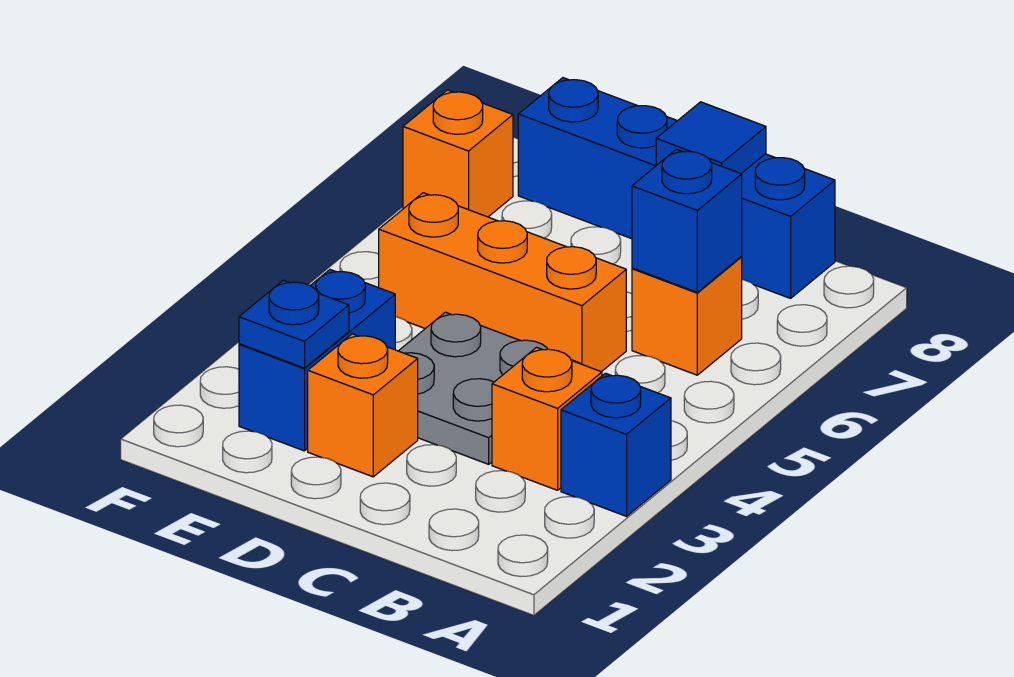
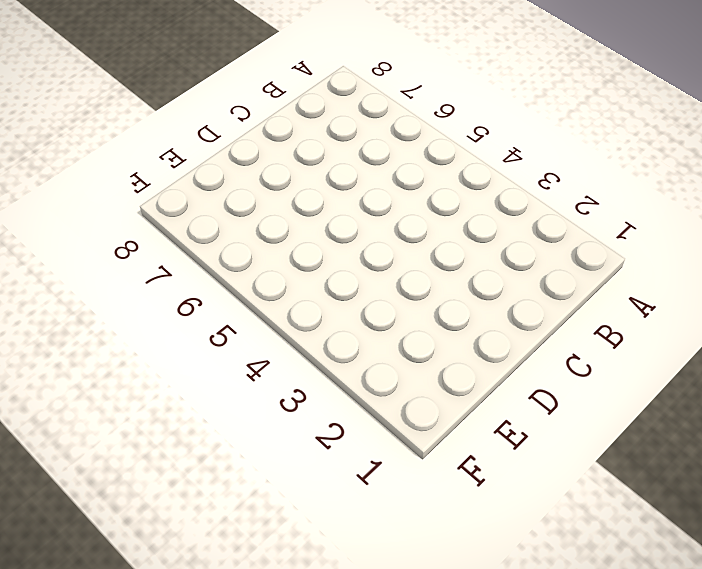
none -> blue brick A3 level 1
none -> orange brick B3 level 1
none -> orange brick B6 level 1

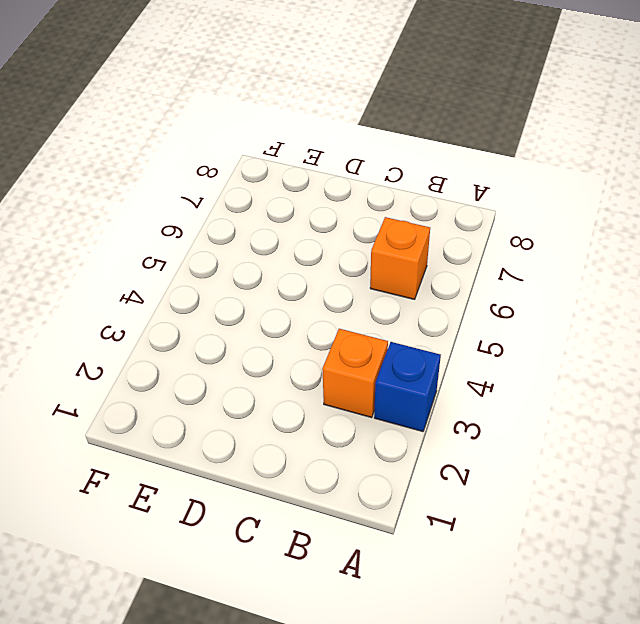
none -> blue brick B8:E8 level 1
none -> grey plate C3:D4 level 1
none -> orange brick C5:E5 level 1

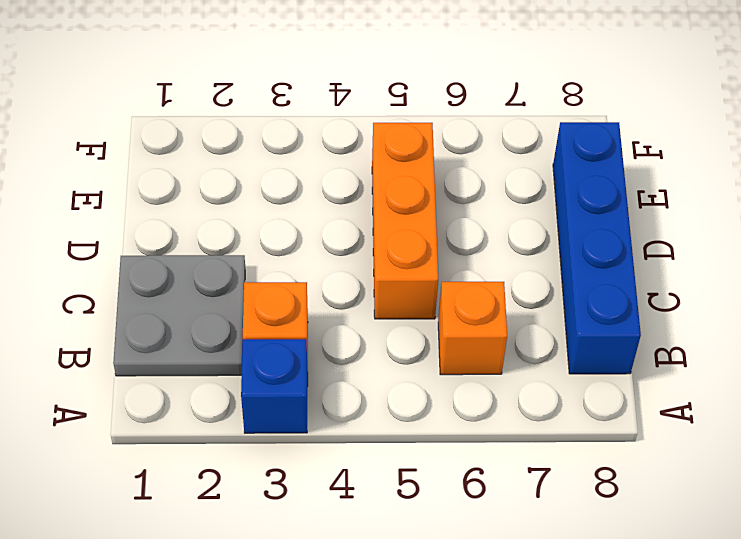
grey plate B1:C2 level 1 -> grey plate C3:D4 level 1
none -> orange brick D2 level 1
none -> blue brick E2:E3 level 1
none -> orange brick F7 level 1

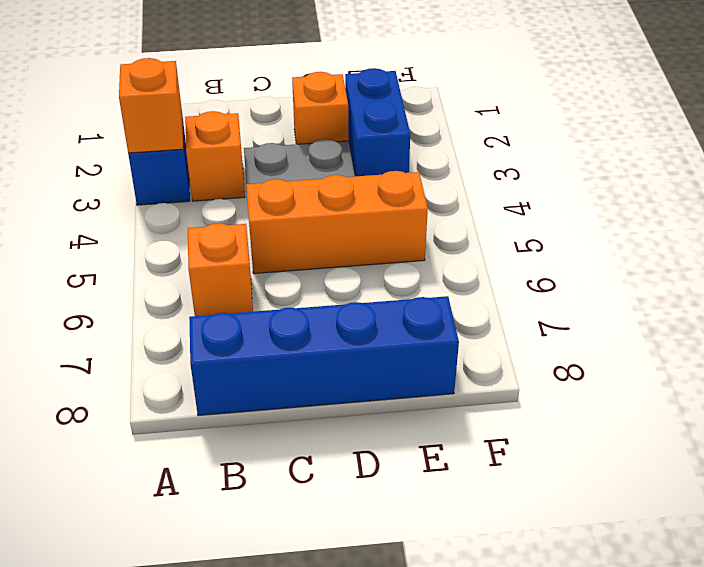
orange brick A3 level 2 -> orange brick F7 level 1
none -> blue brick B6 level 2
none -> blue tile C8 level 2
none -> blue plate E2 level 2

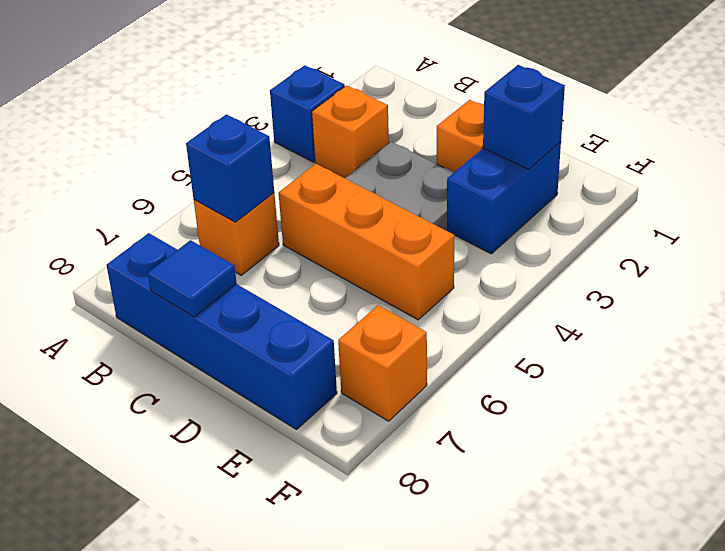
blue brick E2 level 2 -> blue plate E2 level 2

